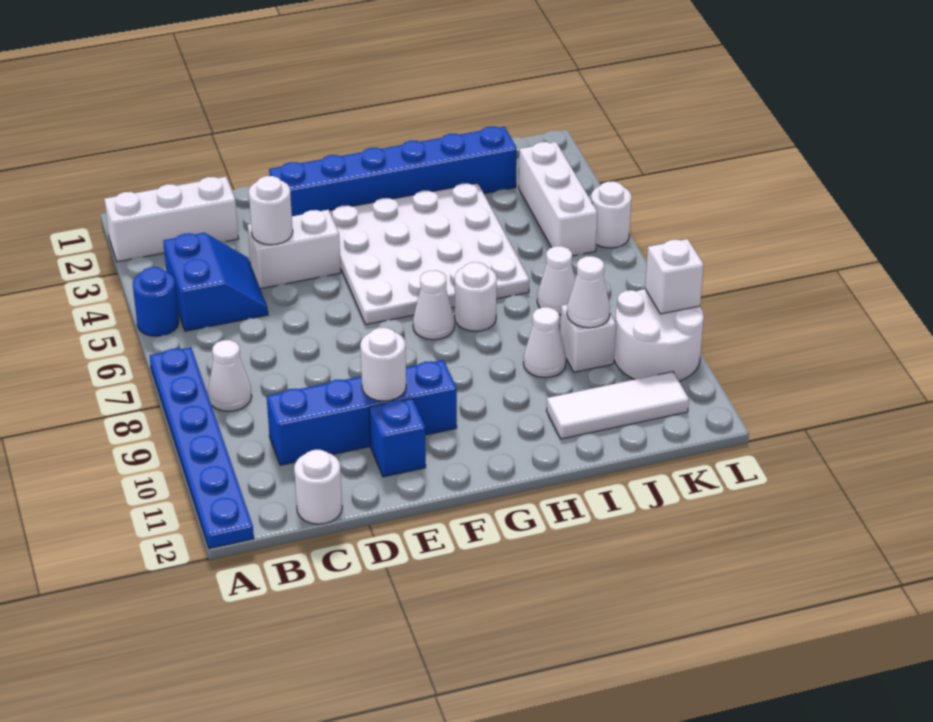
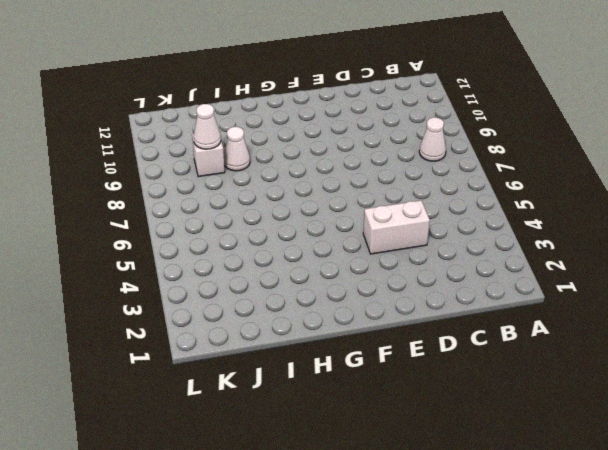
none -> white brick A2:C2 level 1
none -> blue round brick A5 level 1
none -> blue plate A7:A12 level 1

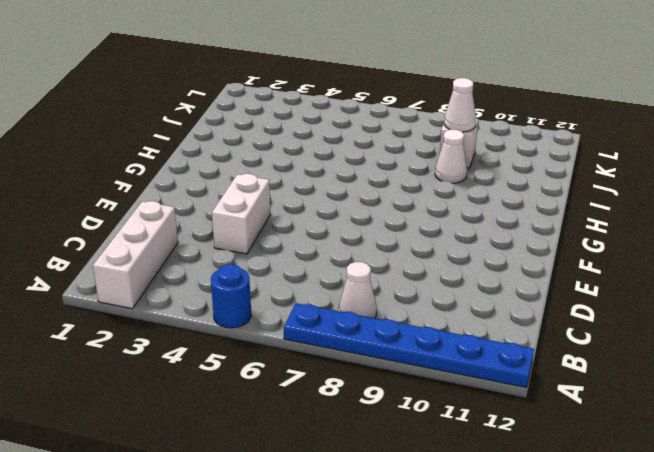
none -> blue slope B4:C5 level 1 top B
none -> blue brick C10:F10 level 1
none -> white round brick C12 level 1

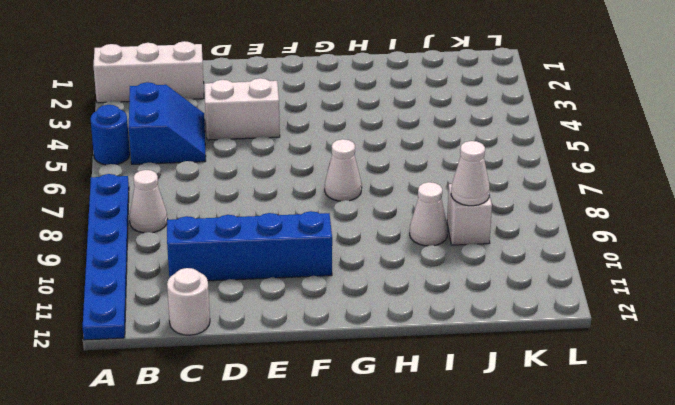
none -> blue brick E2:J2 level 1
none -> blue brick E11 level 1
none -> white plate F3:I6 level 1

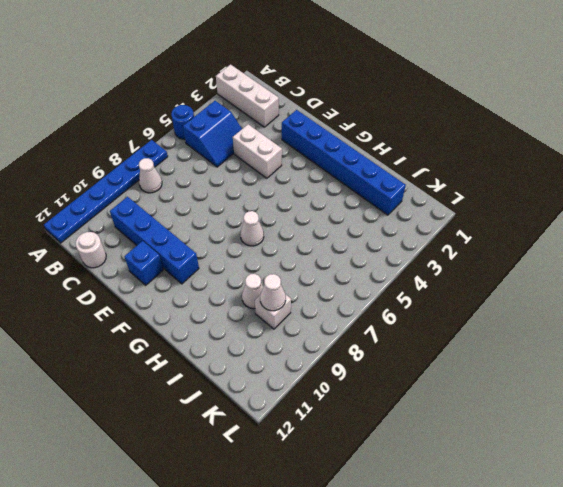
none -> white plate F3:I6 level 1
none -> white round brick H7 level 1
none -> white tile I11:K11 level 1

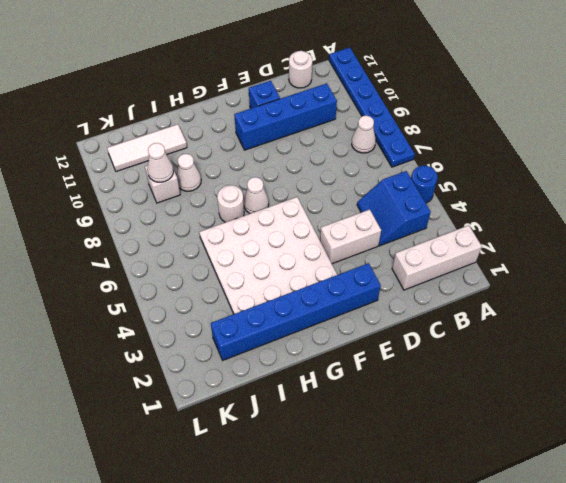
none -> white cone J7 level 1
none -> white brick K3:K5 level 1
none -> white round brick K9:L10 level 1

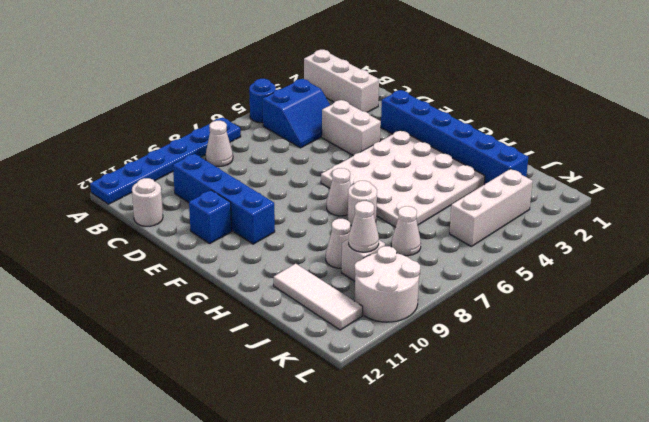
none -> white round brick L5 level 1
none -> white round brick D4 level 2
none -> white round brick E10 level 2

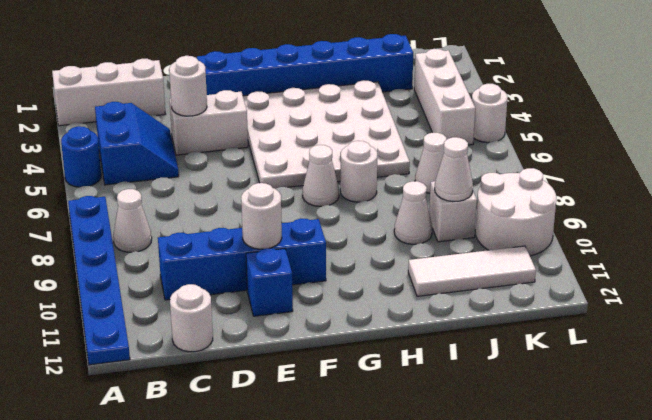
none -> white brick L9 level 2

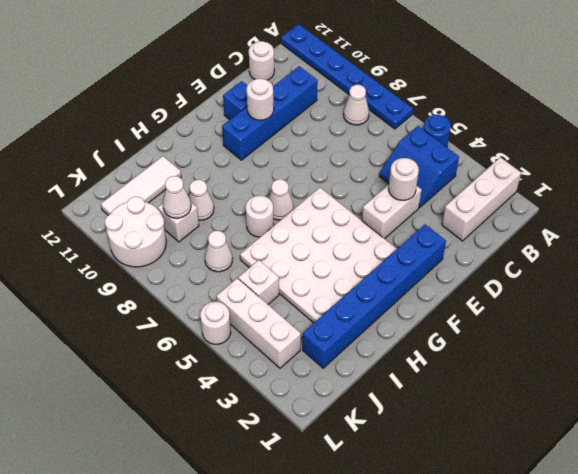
white brick J5 level 1 -> white brick L9 level 2

